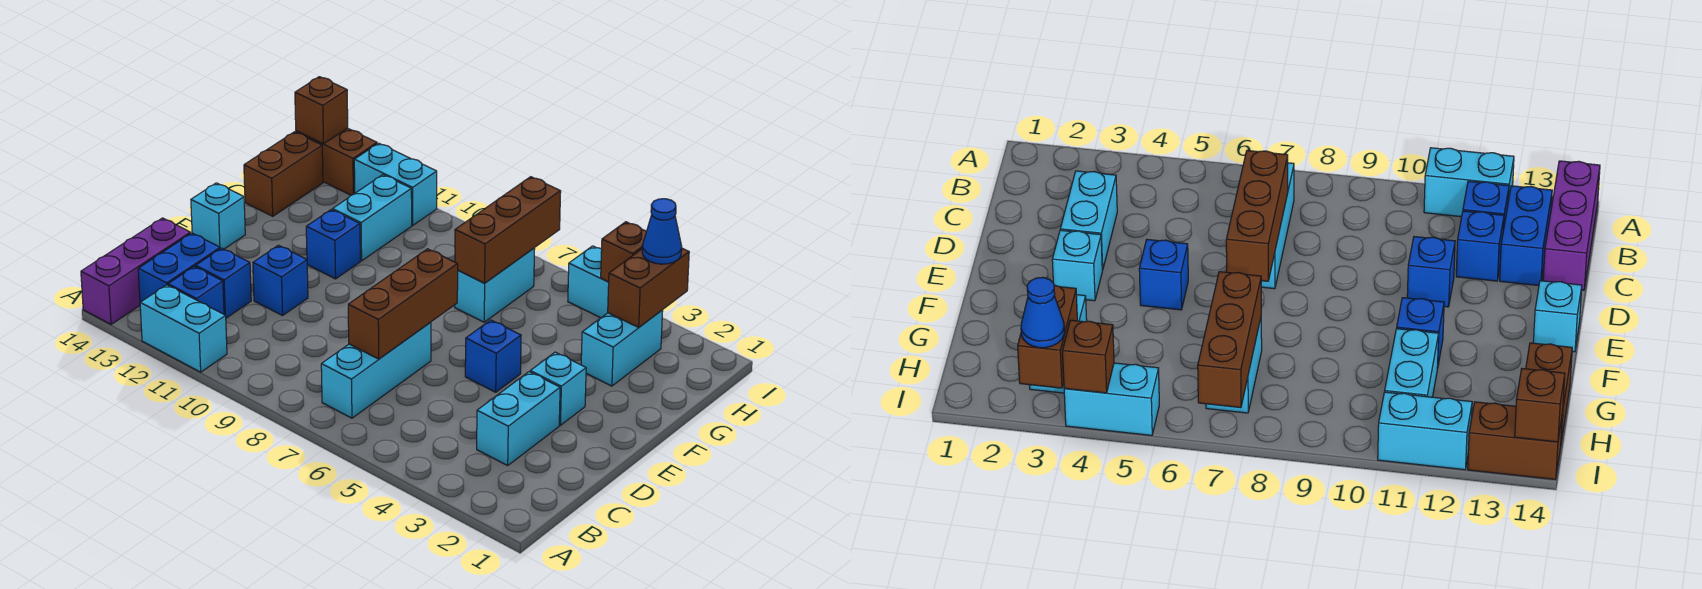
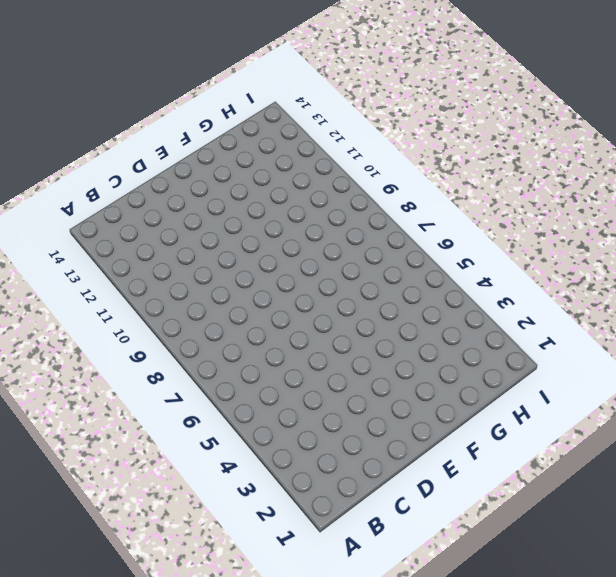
none -> cyan brick A11:A12 level 1
none -> purple brick A14:C14 level 1
none -> cyan brick B7:D7 level 1

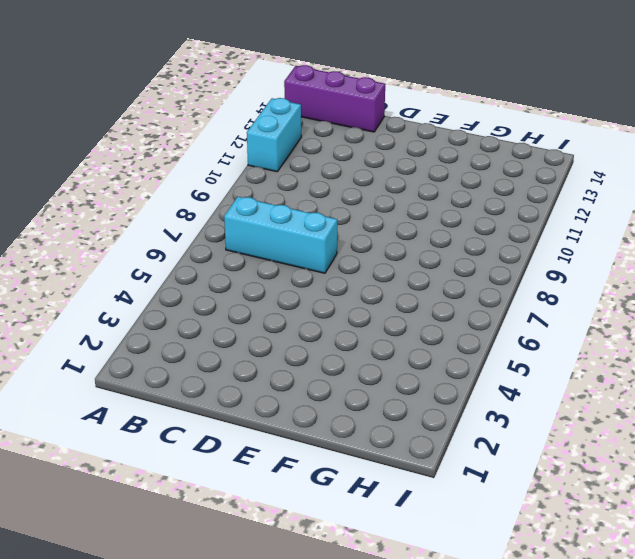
none -> blue brick B12 level 1
none -> blue brick B13:C13 level 1
none -> cyan brick C3:D3 level 1

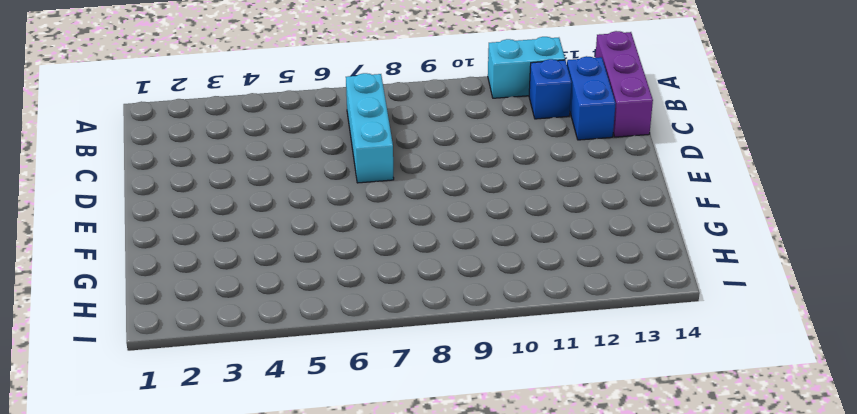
none -> cyan brick C3:D3 level 1
none -> blue brick C12 level 1
none -> blue brick D11 level 1

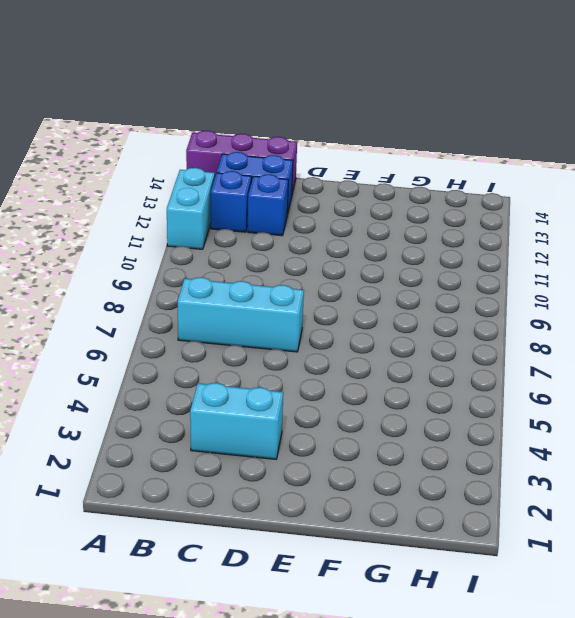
none -> blue brick D11 level 1
none -> cyan brick E3 level 1
none -> blue brick E5 level 1

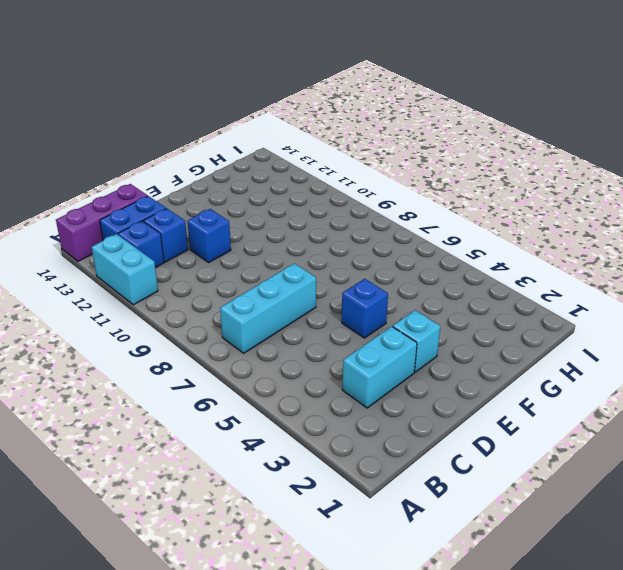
none -> cyan brick E14 level 1
none -> blue brick F11 level 1
none -> cyan brick G3:H3 level 1

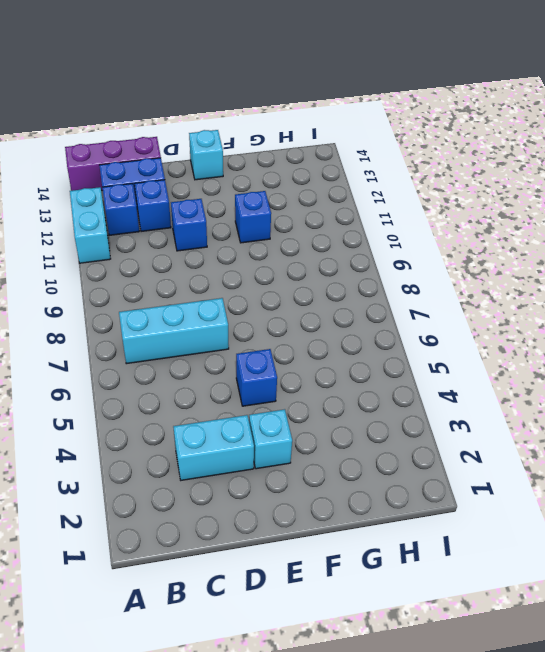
none -> cyan brick G3:H3 level 1
none -> cyan brick G7:H7 level 1
none -> cyan brick G11:H11 level 1

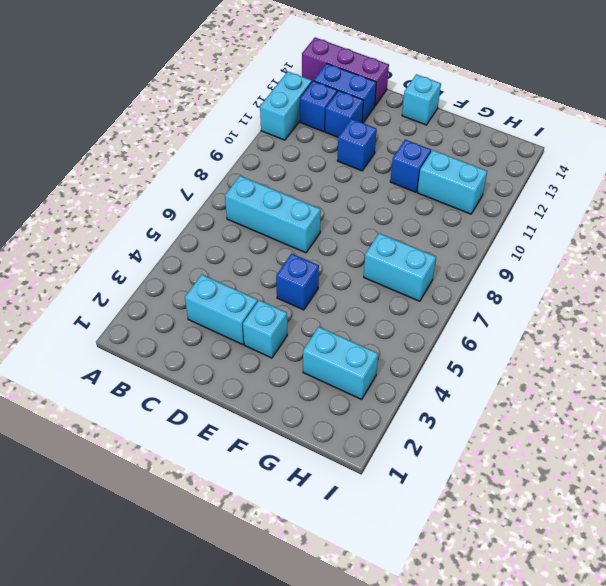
none -> brown brick G14:H14 level 1
none -> cyan brick I4:I5 level 1
none -> cyan brick I11:I12 level 1

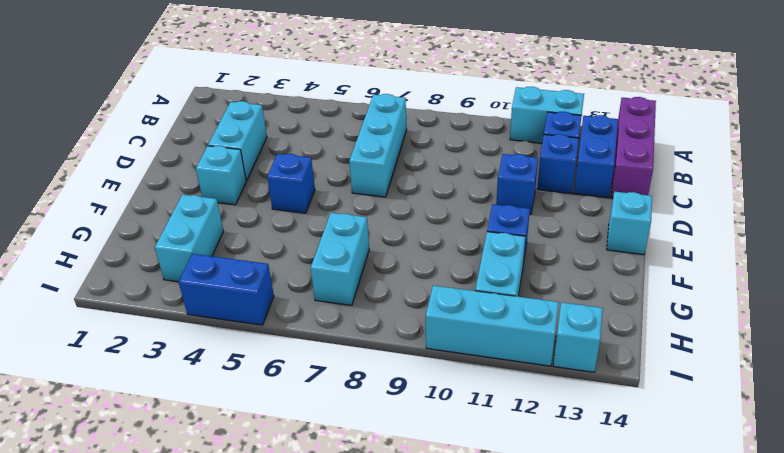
blue brick I4:I5 level 1 -> cyan brick I4:I5 level 1
cyan brick I10:I12 level 1 -> cyan brick I11:I12 level 1
cyan brick I13 level 1 -> brown brick I13:I14 level 1
none -> brown brick G14:H14 level 1
none -> brown brick C7:E7 level 2
none -> brown brick G7:I7 level 2

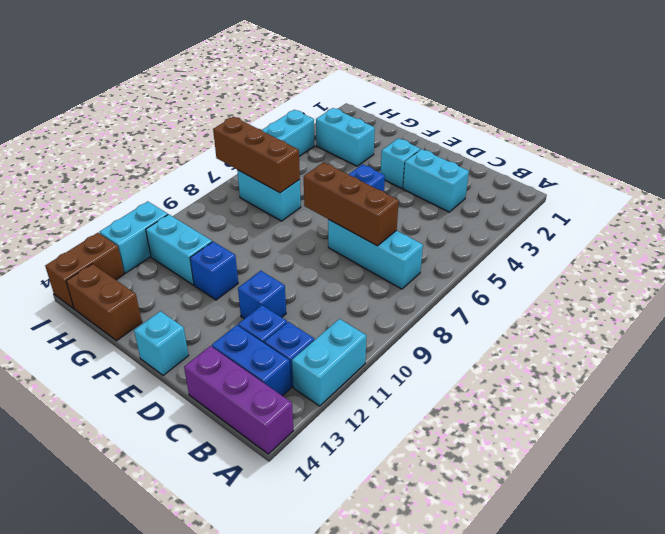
none -> brown brick H3:I3 level 2
none -> brown brick I4 level 2
none -> brown brick I14 level 2

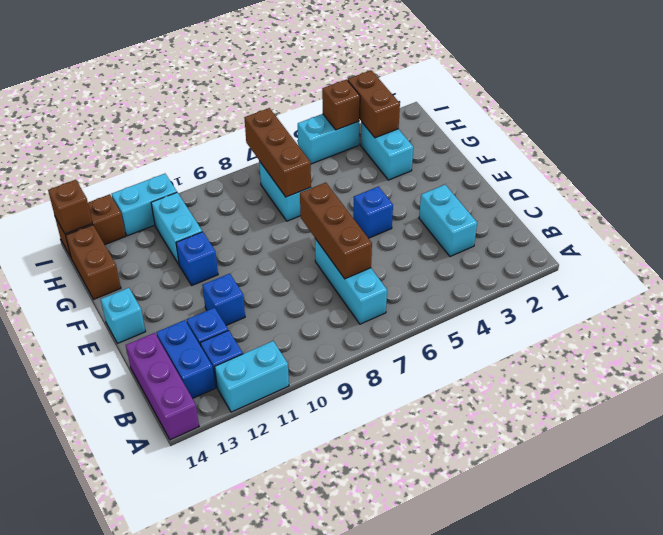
none -> cyan brick E3 level 1
none -> blue cone I3 level 3

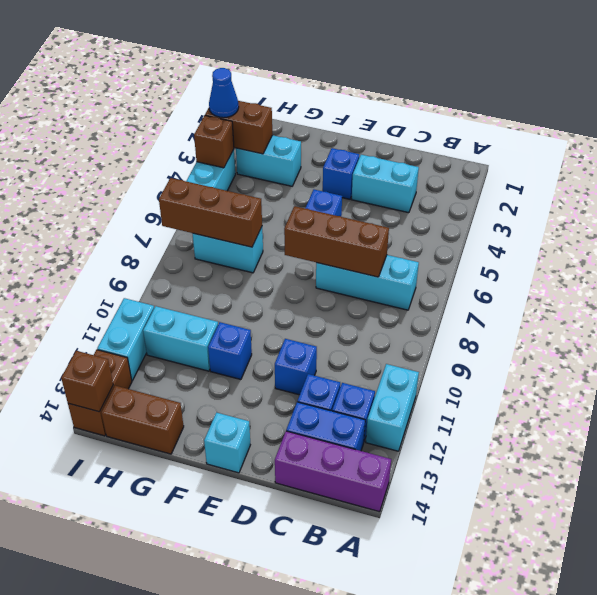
blue brick E3 level 1 -> cyan brick E3 level 1

